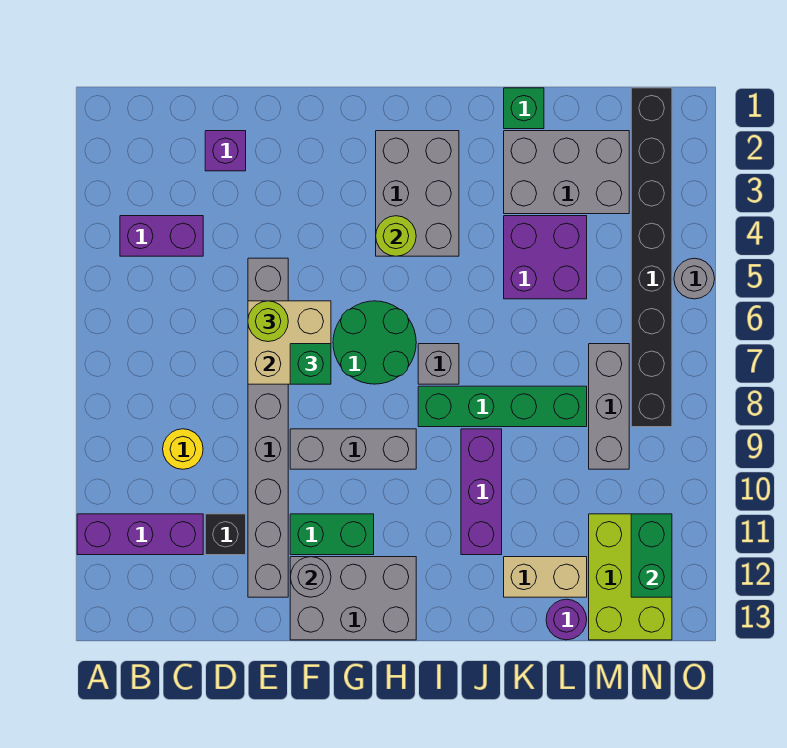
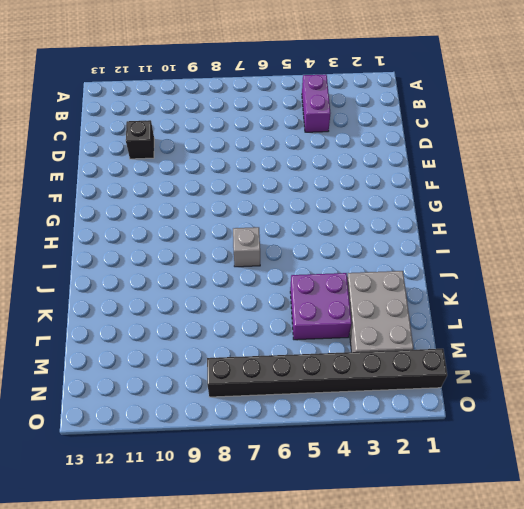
none -> purple brick A11:C11 level 1
none -> yellow round brick C9 level 1
none -> purple brick D2 level 1

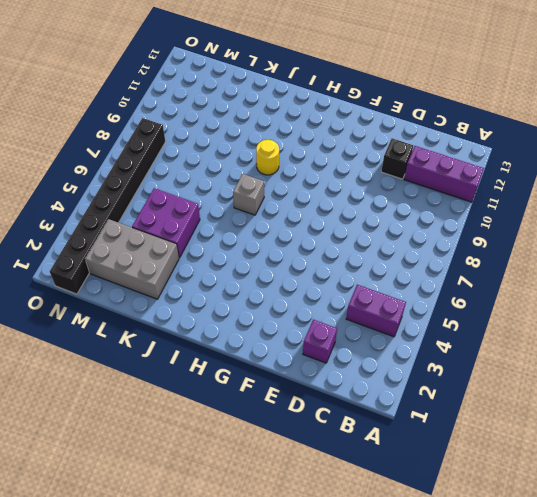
yellow round brick I9 level 1 -> yellow round brick C9 level 1
none -> grey brick E5:E12 level 1
none -> grey brick F9:H9 level 1
none -> green brick F11:G11 level 1

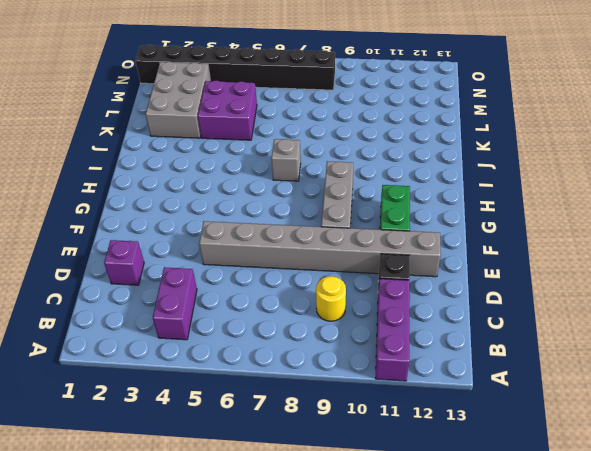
none -> grey brick F12:H13 level 1
none -> green round brick G6:H7 level 1
none -> grey brick H2:I4 level 1

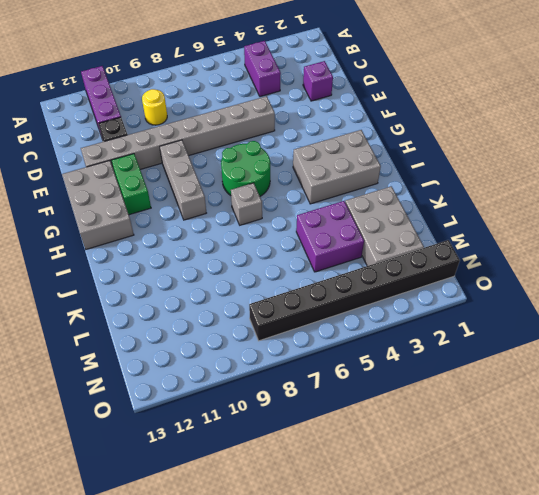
none -> green brick I8:L8 level 1
none -> purple brick J9:J11 level 1
none -> green brick K1 level 1

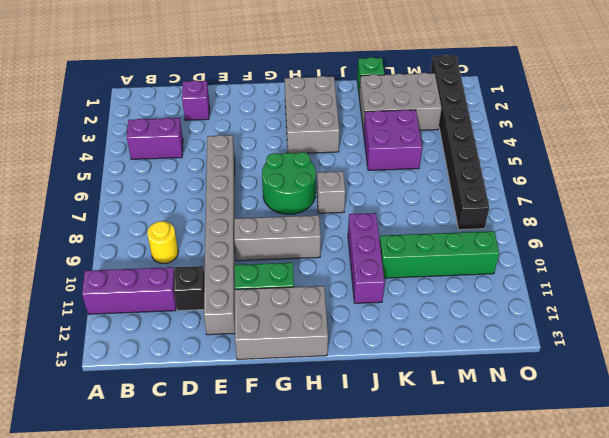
green brick K10:N10 level 1 -> green brick I8:L8 level 1
none -> tan brick K12:L12 level 1
none -> purple round brick L13 level 1
none -> grey brick M7:M9 level 1

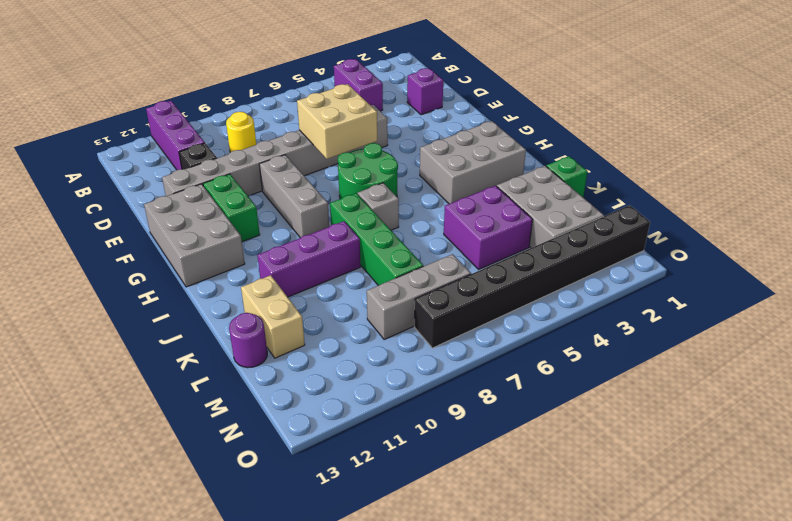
none -> lime brick M11:N13 level 1
none -> grey round brick O5 level 1
none -> grey round brick F12 level 2

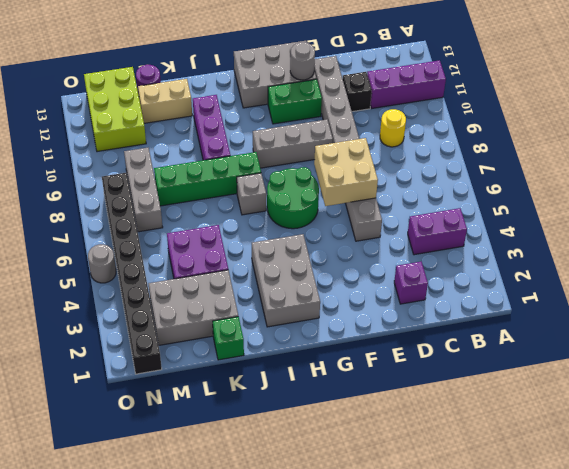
none -> lime round brick H4 level 2
none -> green brick N11:N12 level 2
none -> lime round brick E6 level 3

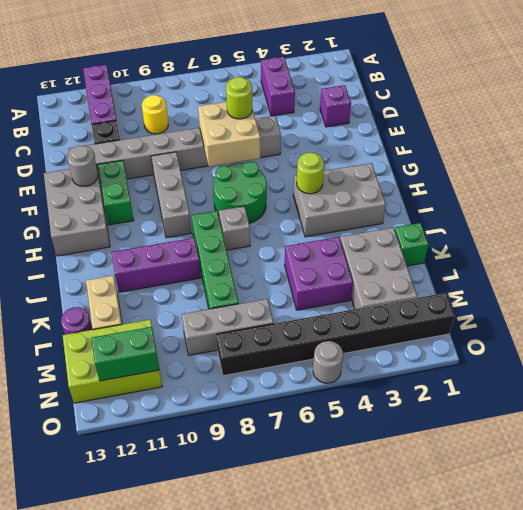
none -> green brick F7 level 3

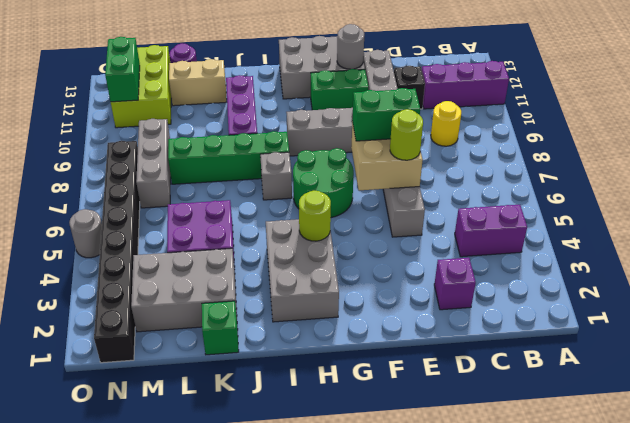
green brick E7:F7 level 3 -> green brick F7 level 3

